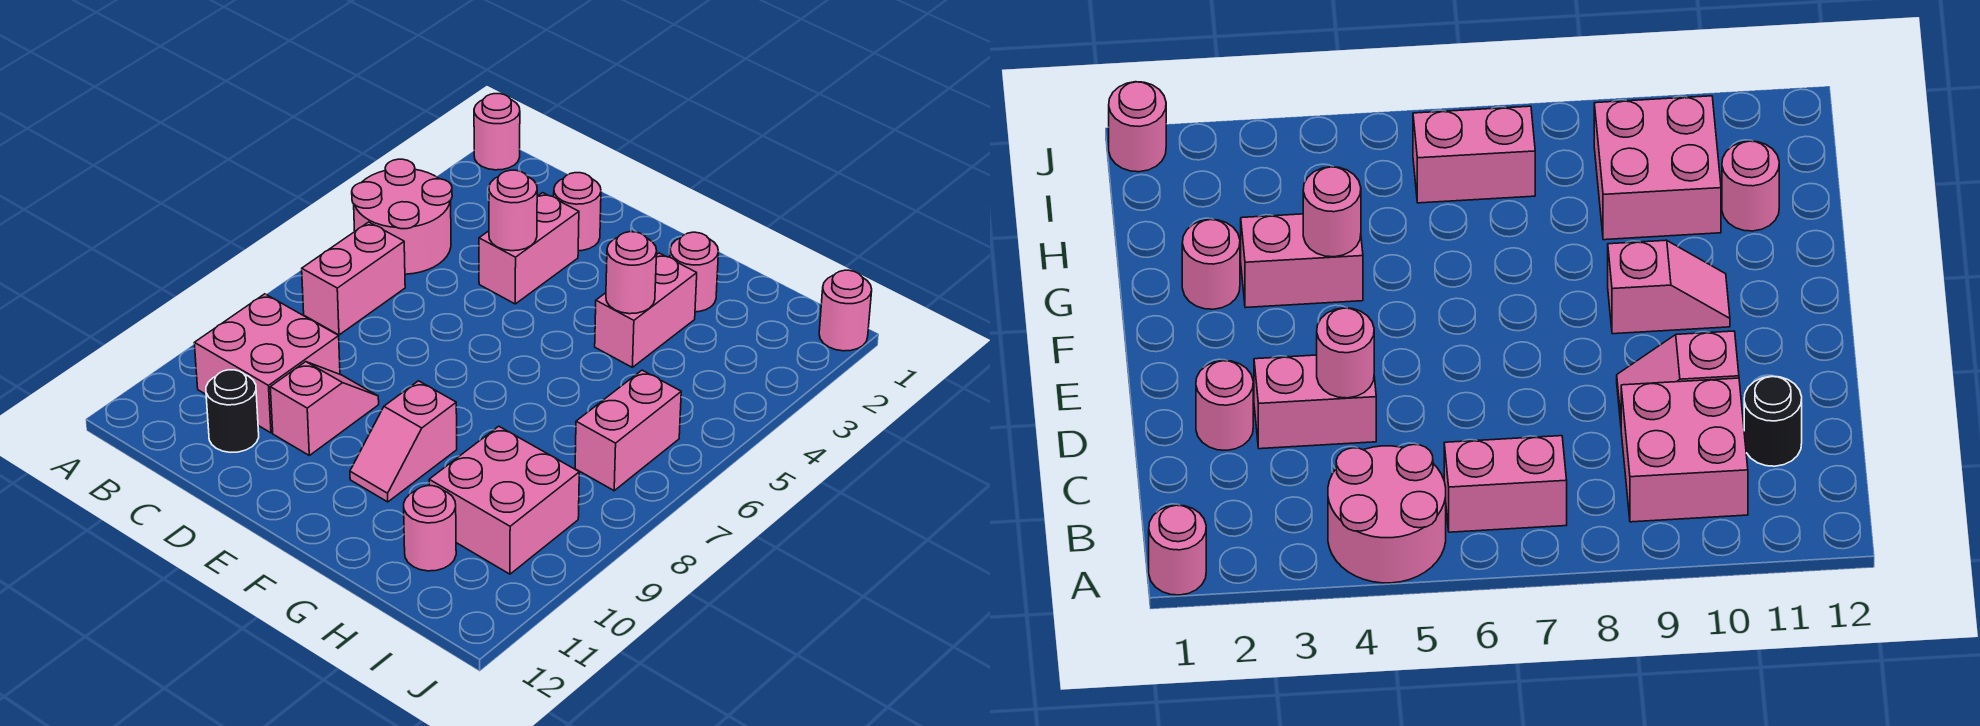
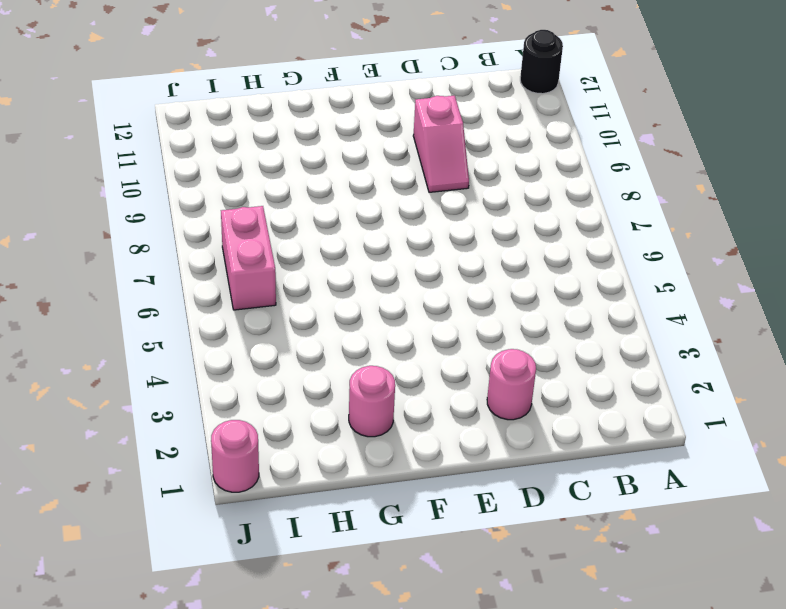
black round brick A12 level 1 -> black round brick C11 level 1
none -> pink round brick A1 level 1
none -> pink round brick A4:B5 level 1
none -> pink brick B6:B7 level 1

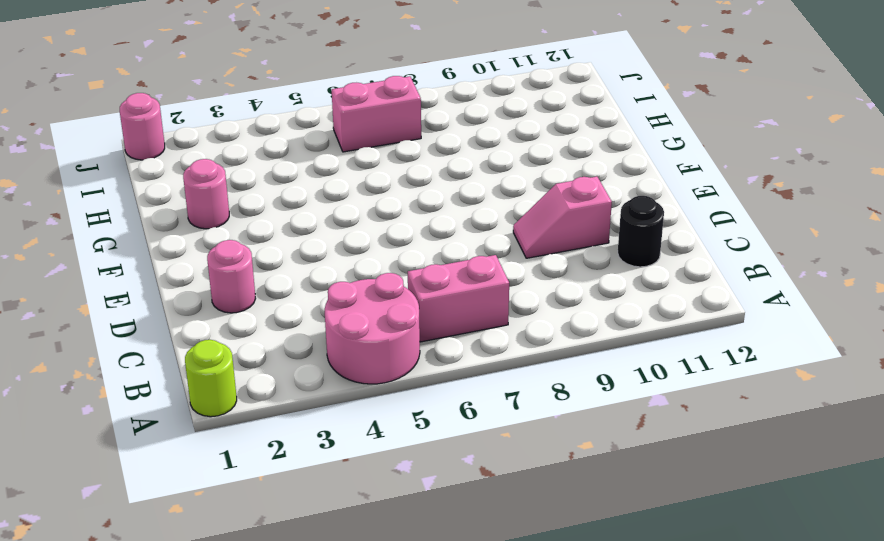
lime round brick A1 level 1 -> pink round brick A1 level 1
none -> pink brick B9:C10 level 1
none -> pink brick D3:D4 level 1
none -> pink slope F9:F10 level 1 top 9

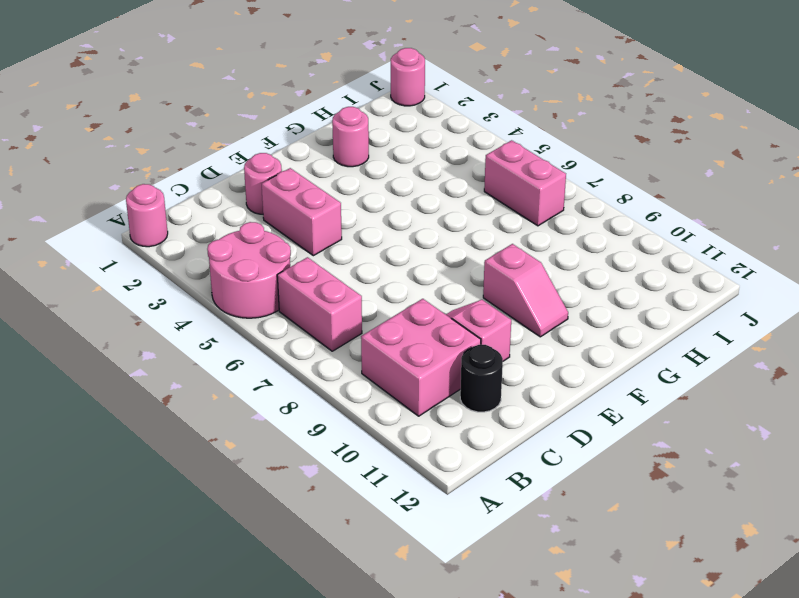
none -> pink brick G3:G4 level 1
none -> pink brick H9:I10 level 1
none -> pink round brick H11 level 1

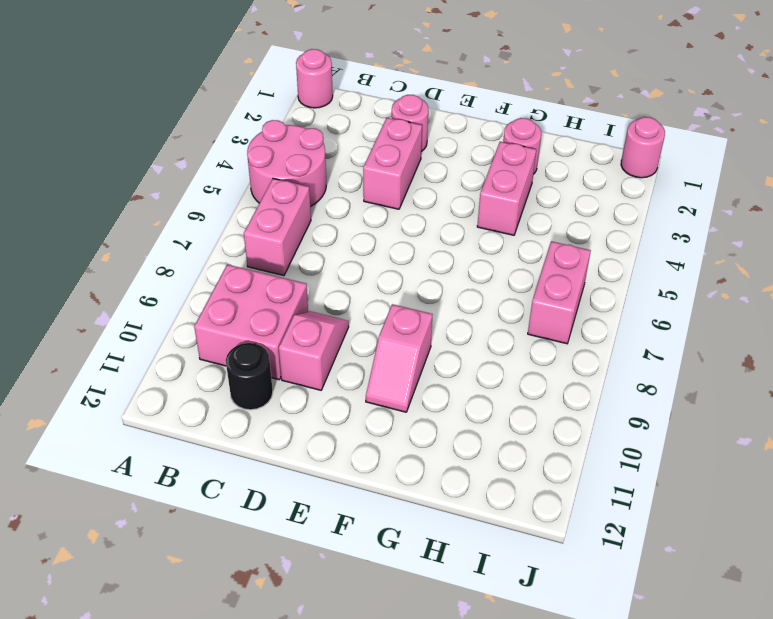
none -> pink brick H9:I10 level 1
none -> pink round brick H11 level 1
none -> pink round brick D4 level 2

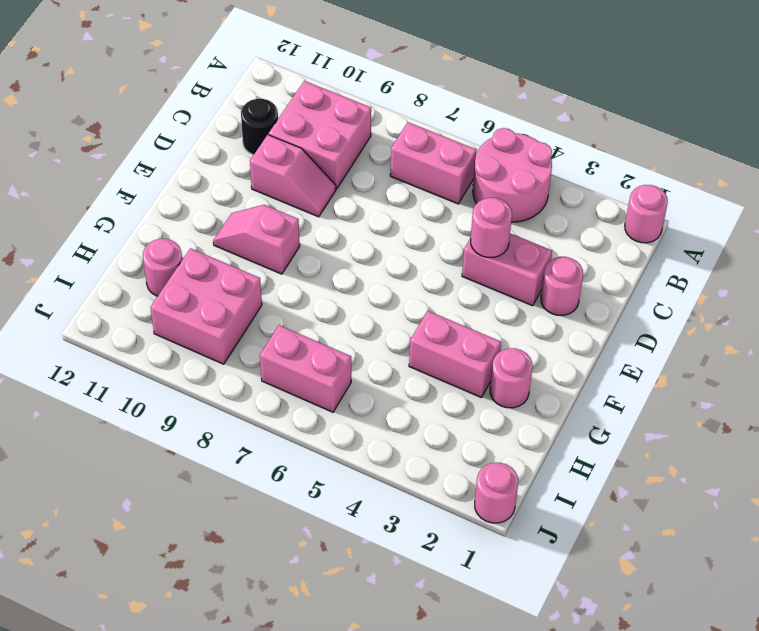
none -> pink round brick G4 level 2

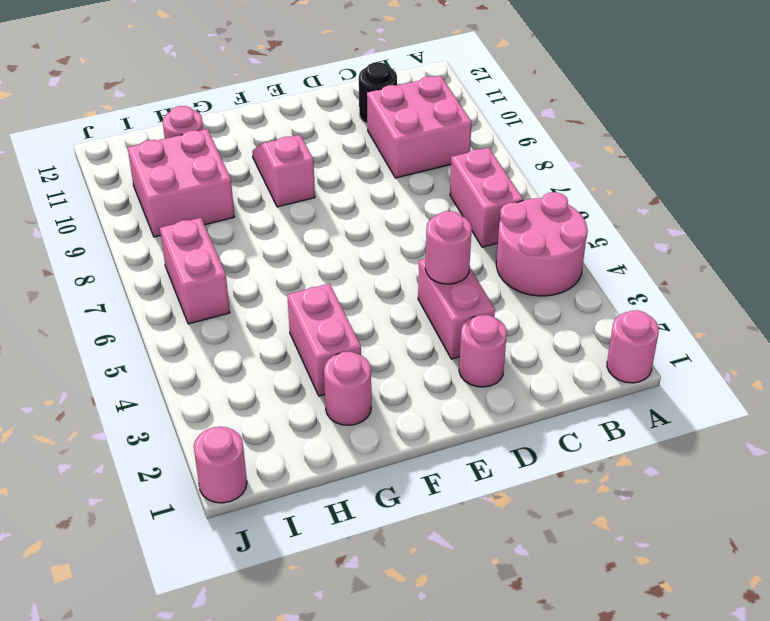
none -> pink slope D9:D10 level 1 top 10
none -> pink round brick G4 level 2

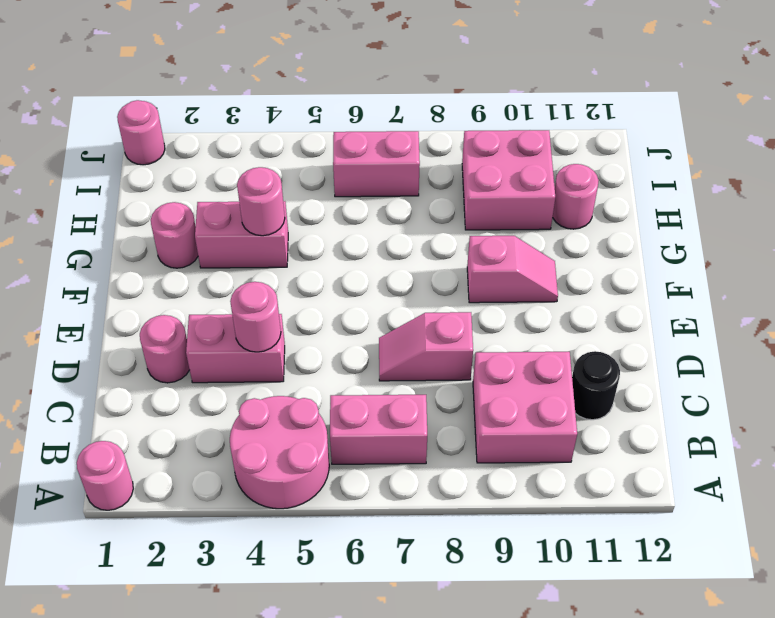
pink slope D7:D8 level 1 top 8 -> pink slope D9:D10 level 1 top 10

